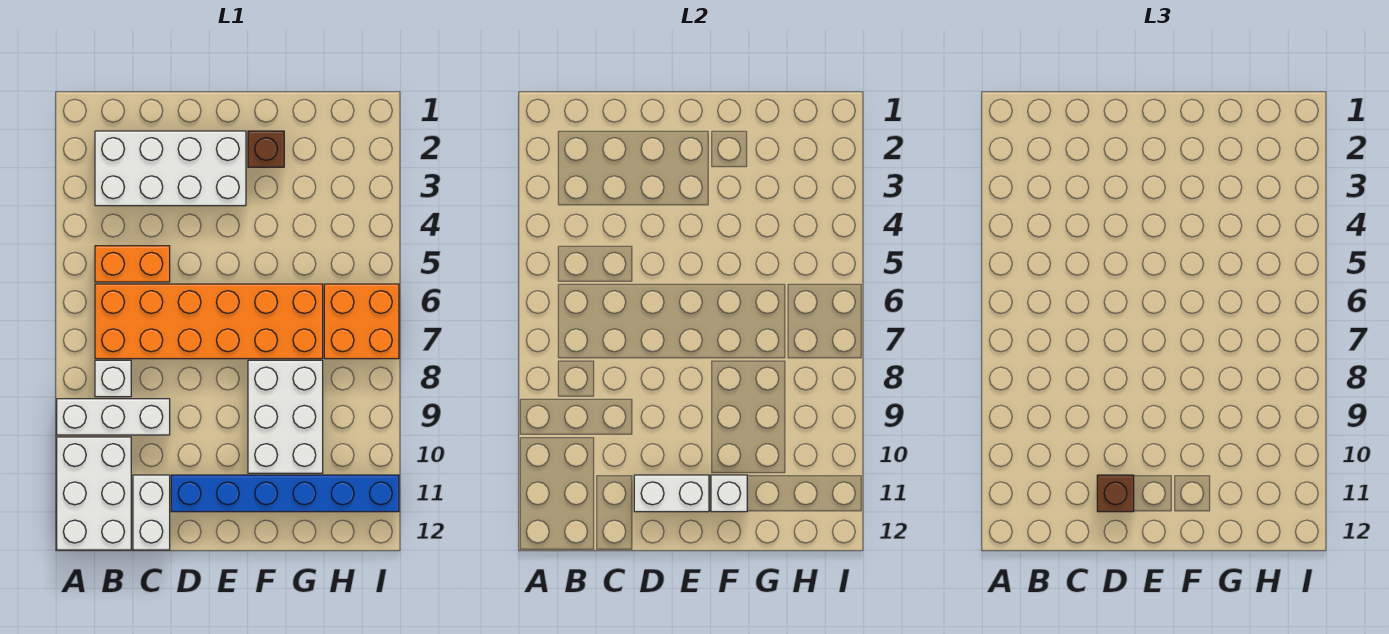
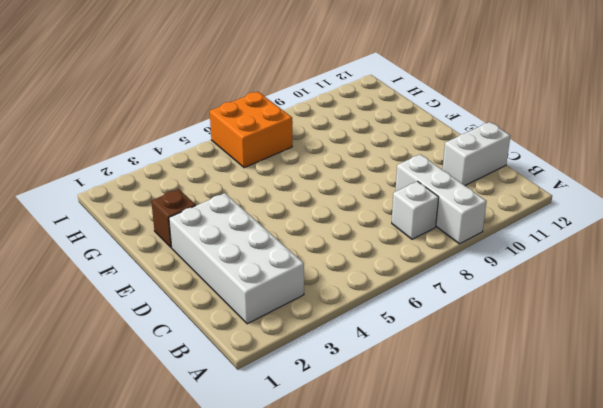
none -> white brick A10:B12 level 1
none -> orange brick B5:C5 level 1
none -> orange brick B6:G7 level 1

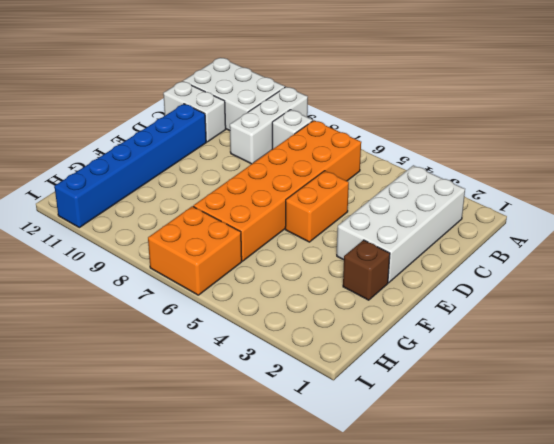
orange brick D5:E5 level 1 -> orange brick B5:C5 level 1
none -> white brick F8:G10 level 1
none -> white brick D11:E11 level 2
none -> white brick F11 level 2

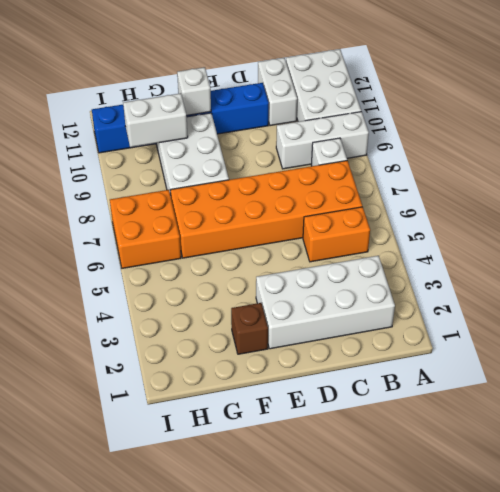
white brick G10:H10 level 2 -> white brick D11:E11 level 2
none -> brown brick D11 level 3

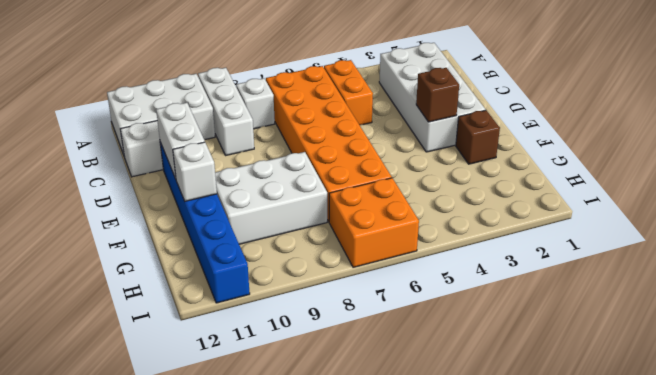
brown brick E3 level 2 -> brown brick D11 level 3

